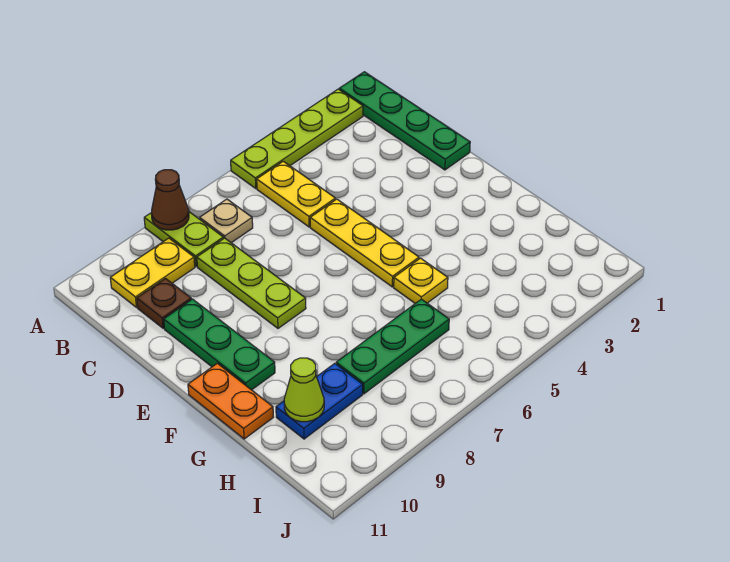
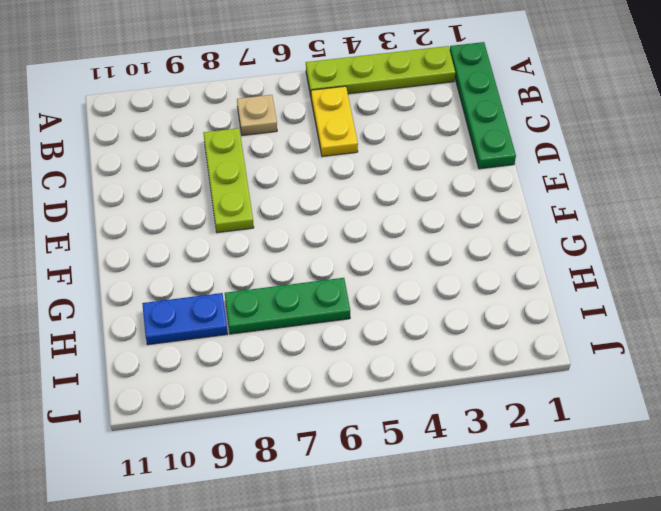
none -> lime plate A8:B8 level 1
none -> yellow plate B9:B10 level 1
none -> brown plate C10 level 1

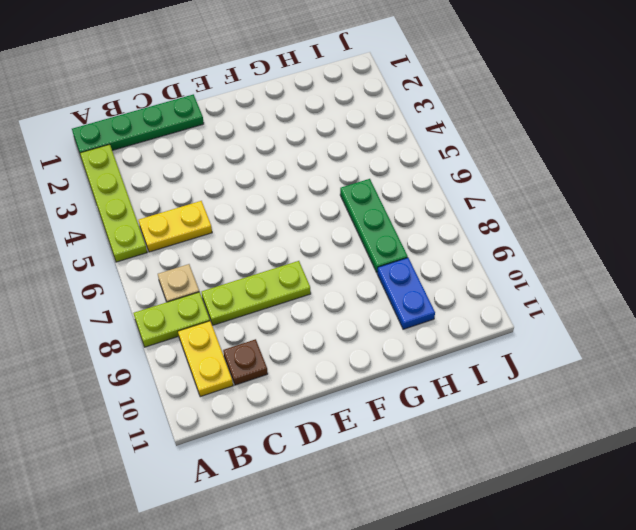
none -> yellow plate D5:F5 level 1
none -> green plate D10:F10 level 1
none -> orange plate F11:G11 level 1

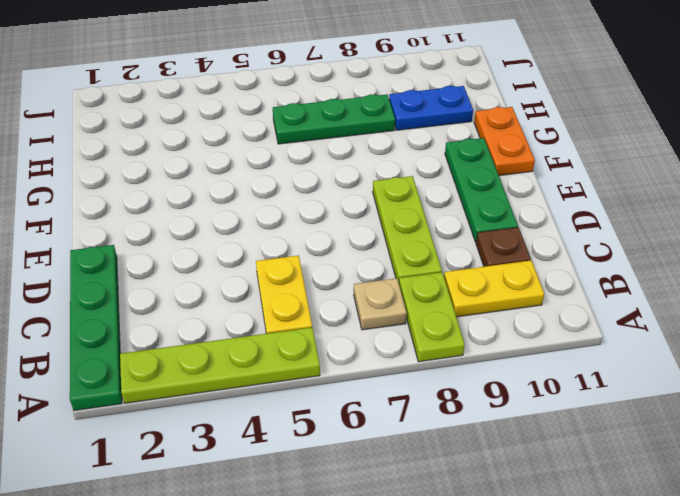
none -> yellow plate D5:F5 level 1
none -> yellow plate G5 level 1
none -> brown cone A8 level 2

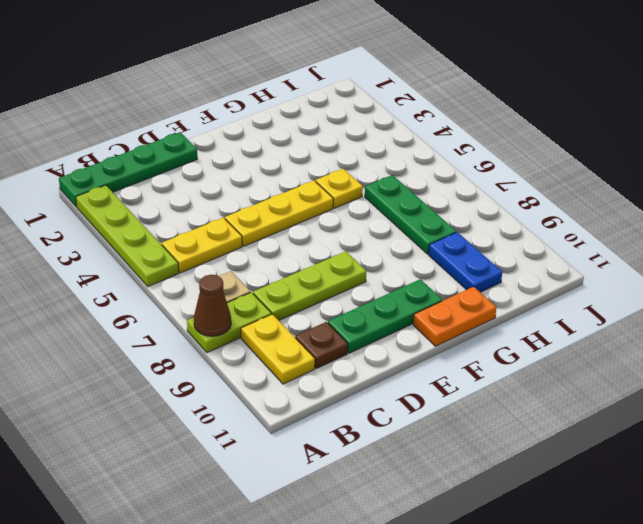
none -> lime cone H10 level 2

